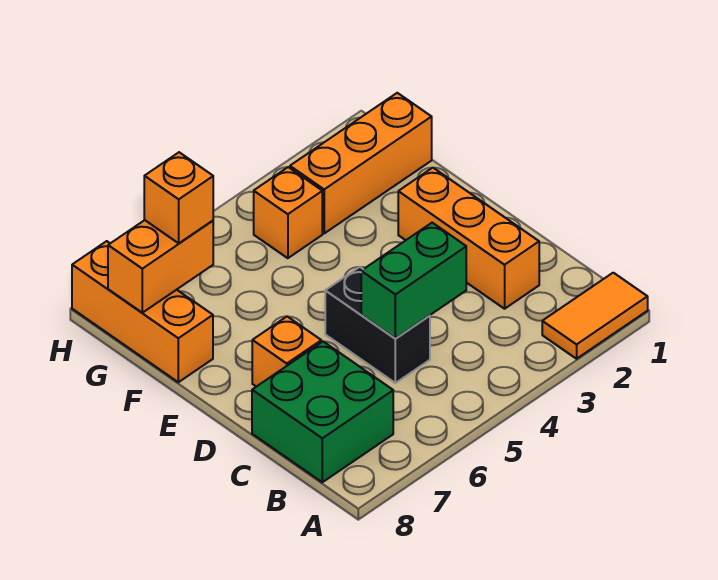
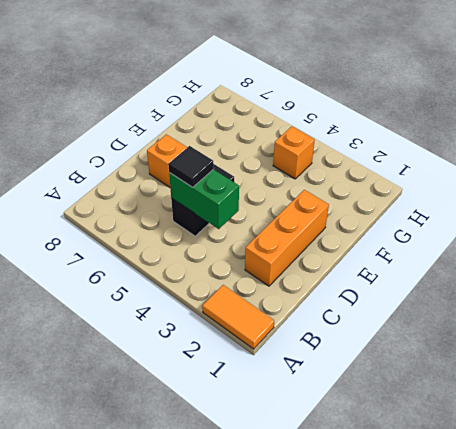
black tile C5 level 3 -> none
none -> green brick B7:C8 level 1
none -> orange brick F8:H8 level 1

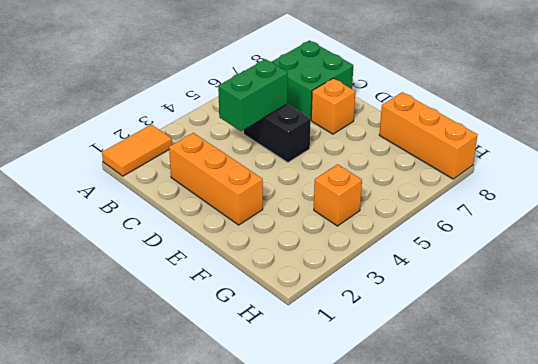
none -> orange brick G1:G3 level 1
none -> orange brick G7:G8 level 2

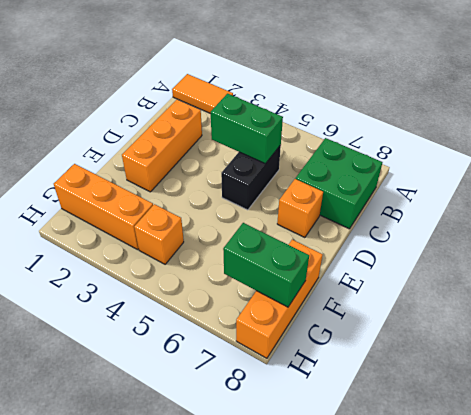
green brick G7:G8 level 2 -> orange brick G7:G8 level 2
none -> orange brick G7 level 3

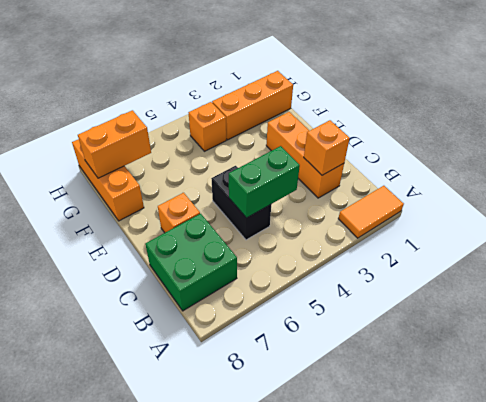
orange brick C2 level 2 -> orange brick G7 level 3

